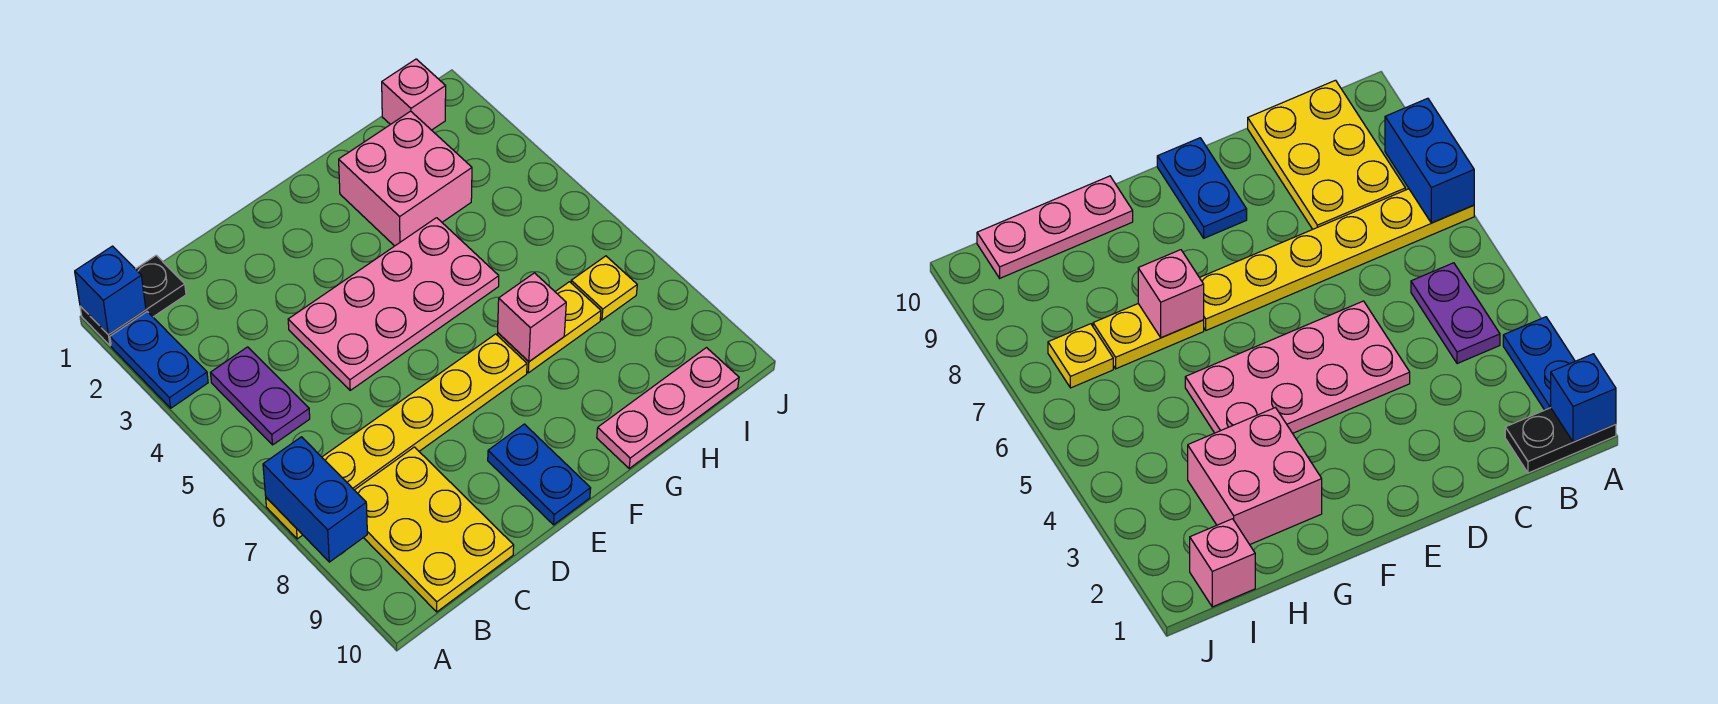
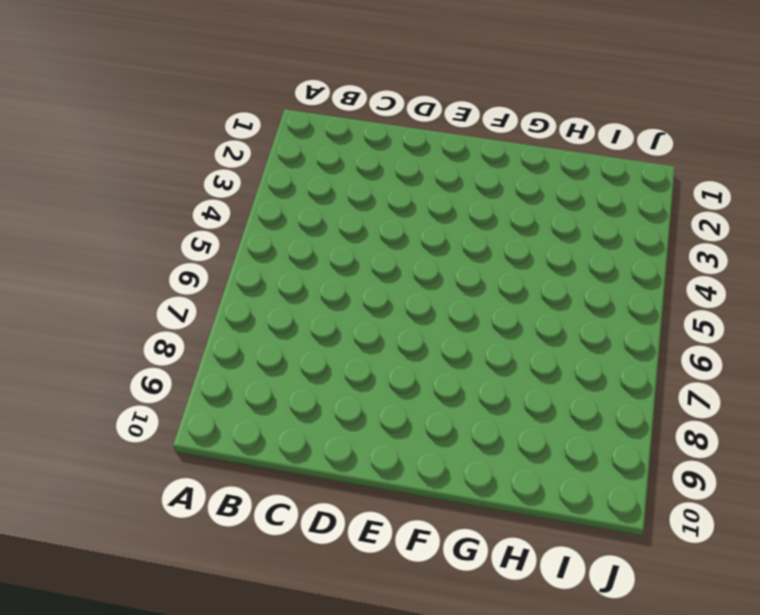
none -> black plate A1:B1 level 1
none -> blue plate A2:A3 level 1
none -> yellow plate A7:F7 level 1

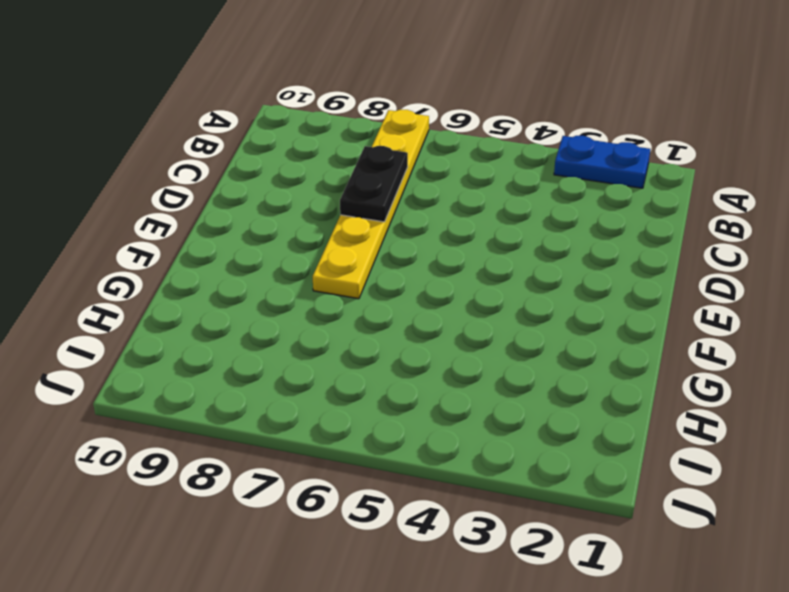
black plate C7:D7 level 2 -> black plate A1:B1 level 1
none -> purple plate B4:B5 level 1
none -> yellow plate B8:C10 level 1
none -> pink plate D4:G5 level 1

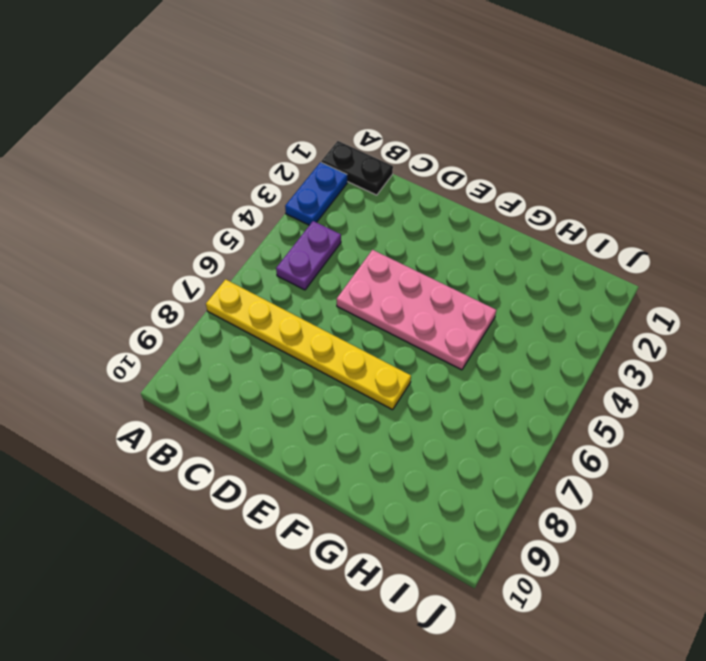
none -> yellow plate B8:C10 level 1
none -> blue plate E9:E10 level 1
none -> pink brick G2:H3 level 1

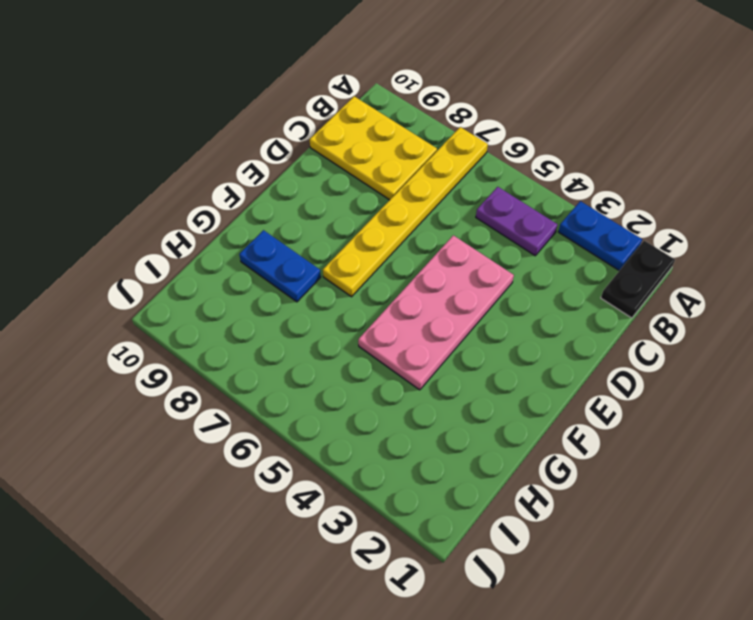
blue plate G8:G9 level 1 -> blue plate E9:E10 level 1
none -> pink brick G2:H3 level 1
none -> yellow plate G7:H7 level 1
none -> pink plate G10:I10 level 1

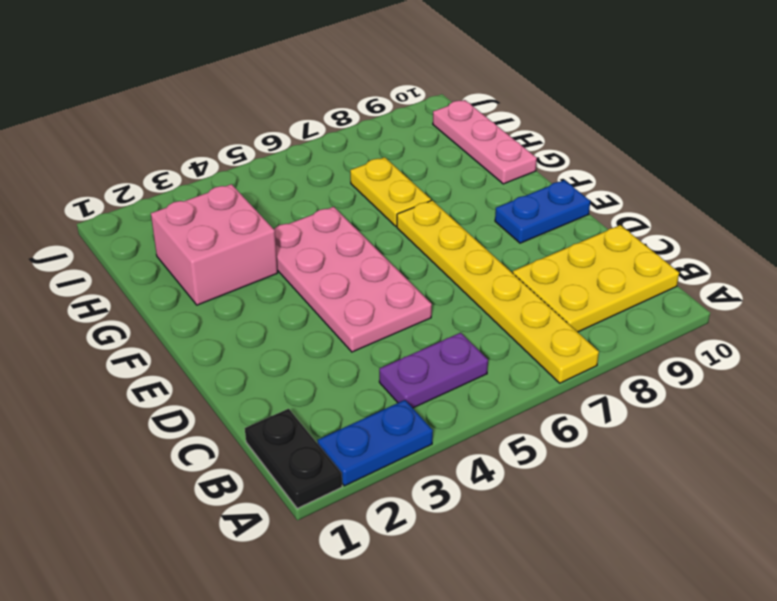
none -> pink brick I1 level 1
none -> yellow plate I7 level 1
none -> blue brick A1 level 2

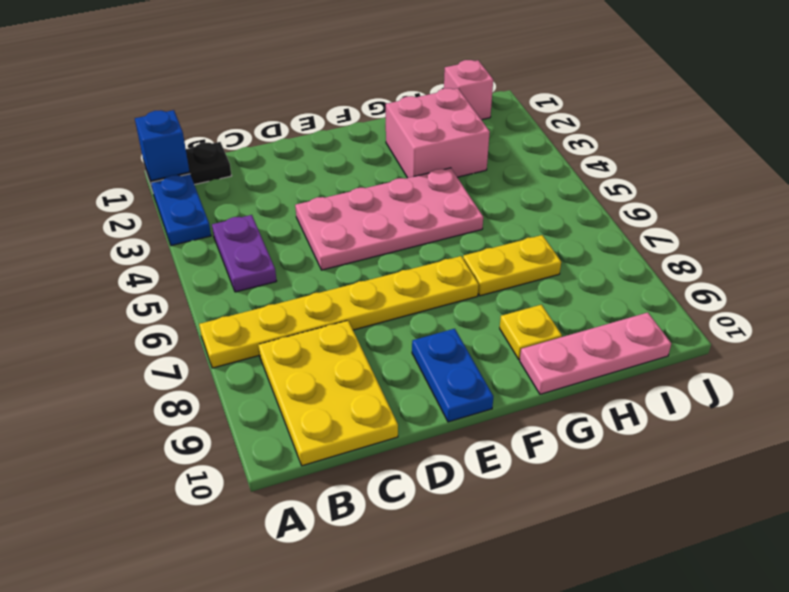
yellow plate G9 level 1 -> yellow plate I7 level 1
none -> blue brick A7:A8 level 2
none -> pink brick G7 level 2

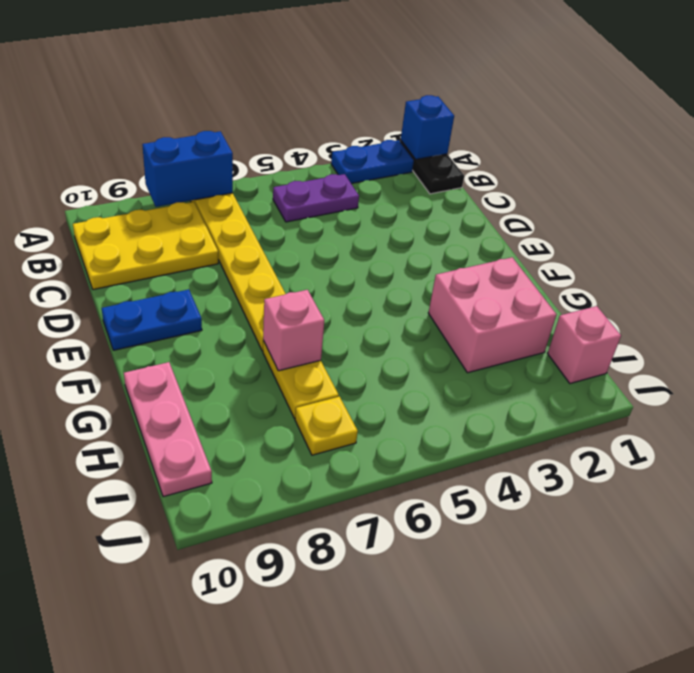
none -> pink plate D4:G5 level 1

